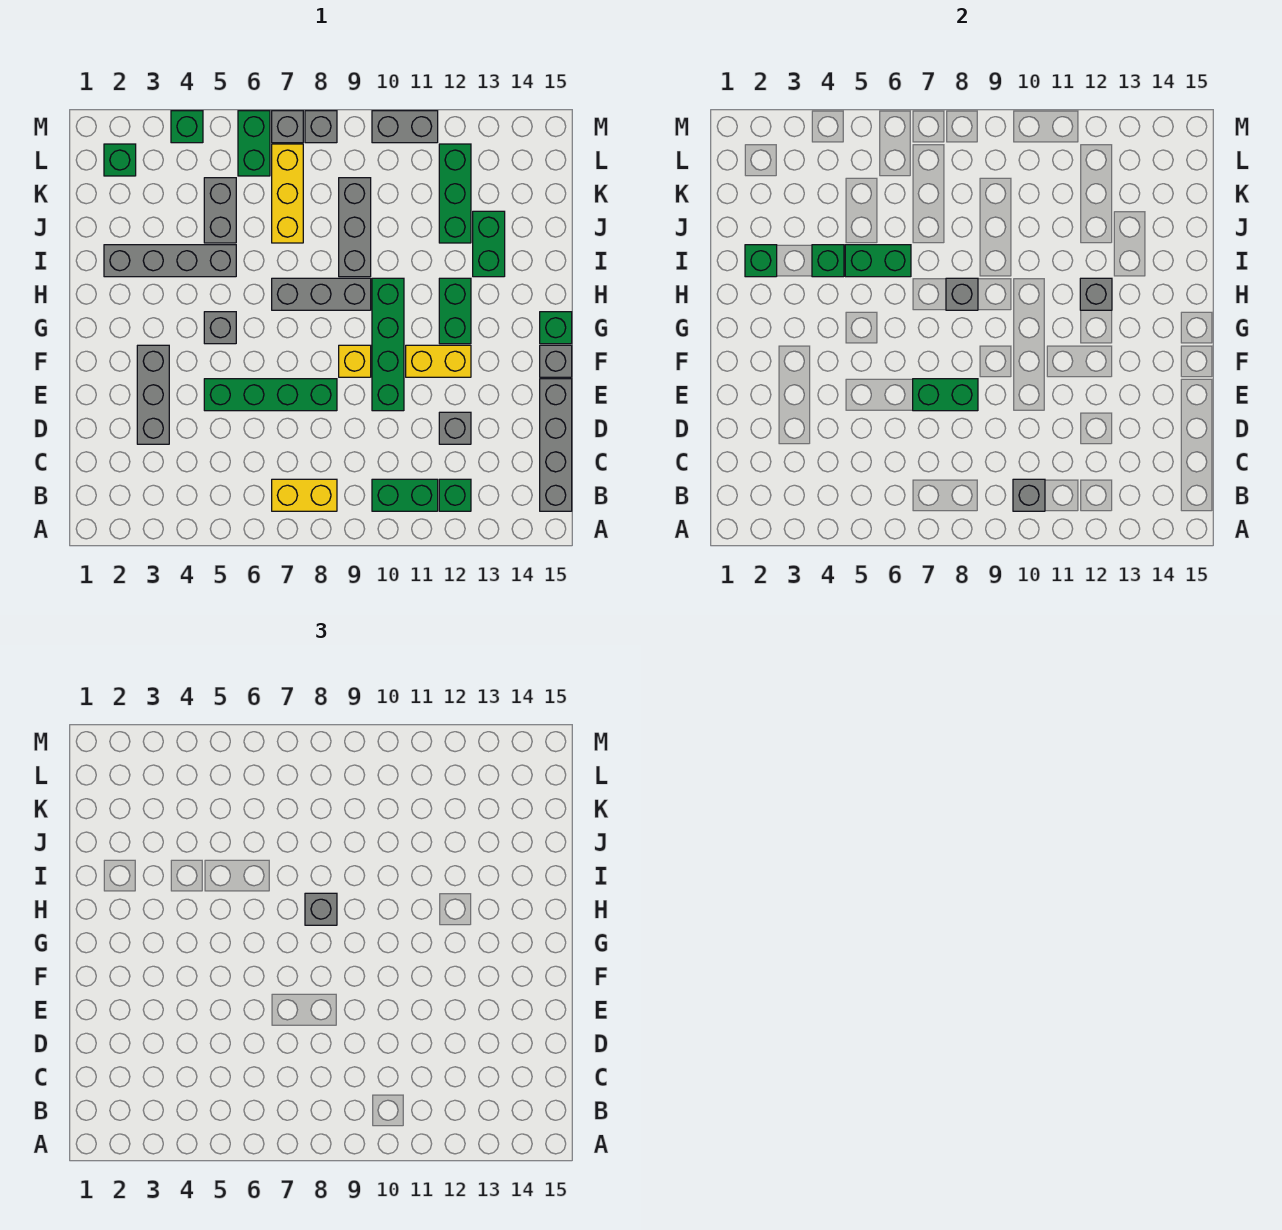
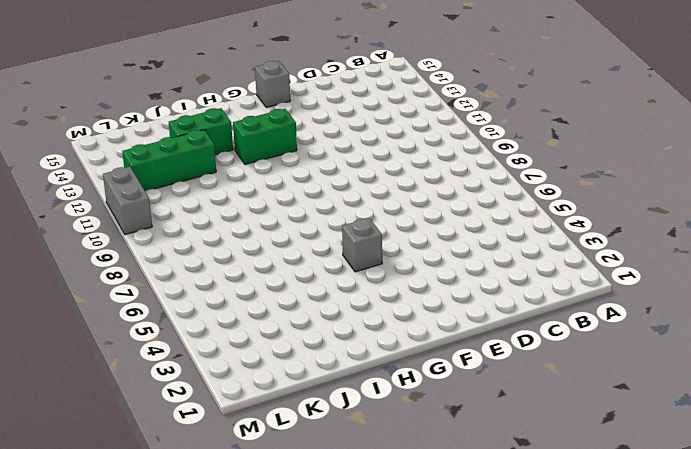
none -> yellow brick B7:B8 level 1
none -> green brick B10:B11 level 1
none -> green brick B12 level 1
none -> grey brick B15:E15 level 1

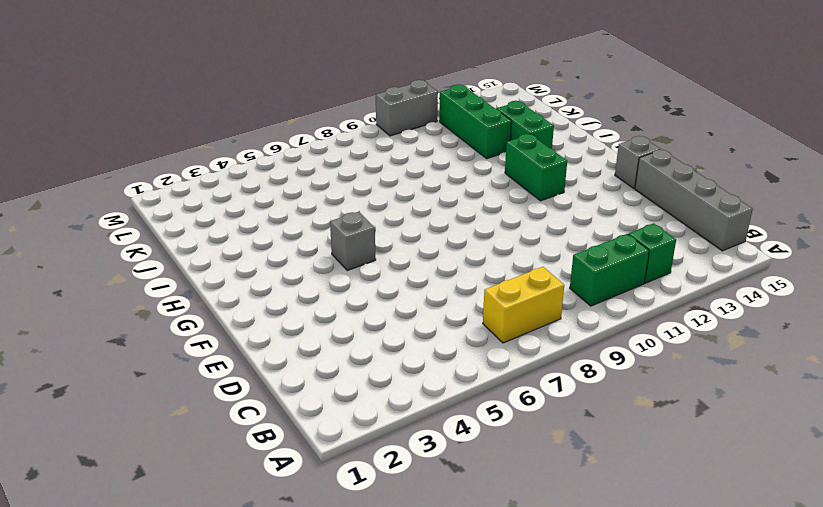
none -> grey brick D3:F3 level 1
none -> grey brick D12 level 1
none -> green brick E5:E8 level 1
none -> green brick E10:H10 level 1

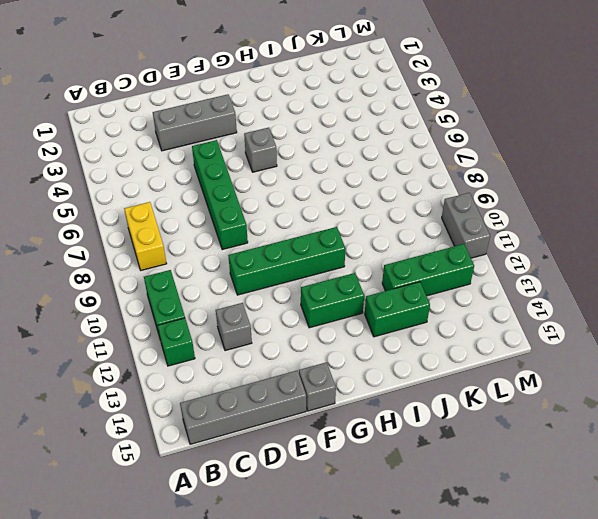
none -> yellow brick F9 level 1
none -> yellow brick F11:F12 level 1
none -> green brick G15 level 1
none -> grey brick H7:H9 level 1

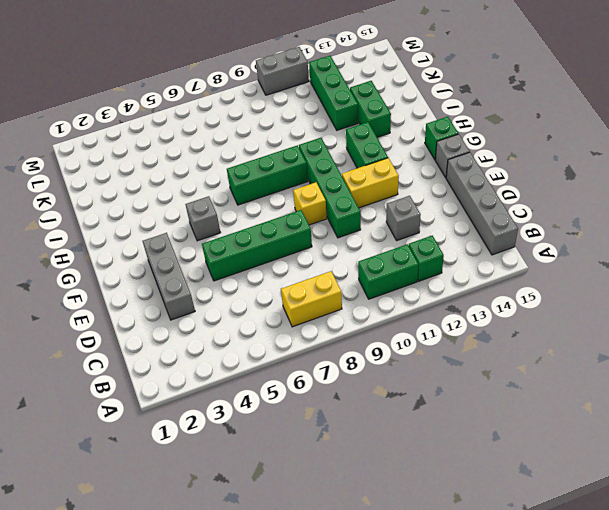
green brick H7:H9 level 1 -> grey brick H7:H9 level 1
none -> grey brick I2:I5 level 1
none -> grey brick I9:K9 level 1
none -> grey brick J5:K5 level 1
none -> yellow brick J7:L7 level 1

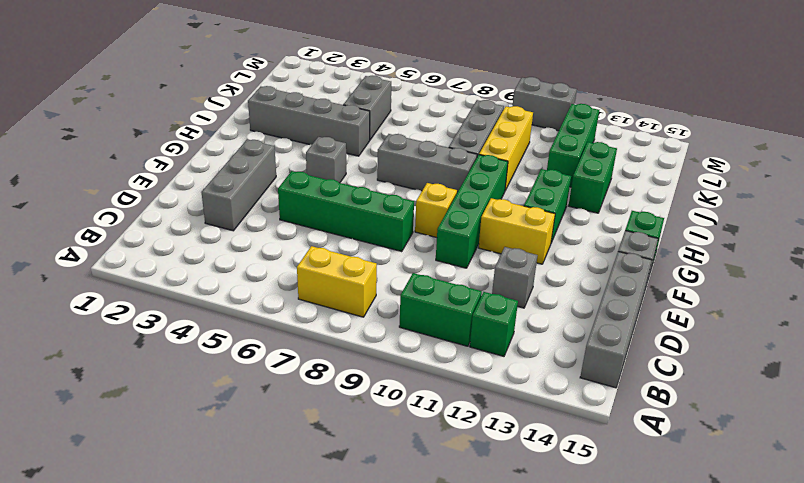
yellow brick I10:K10 level 1 -> yellow brick J7:L7 level 1
none -> green brick L2 level 1
none -> green brick L6:M6 level 1
none -> green brick M4 level 1
none -> grey brick M7 level 1

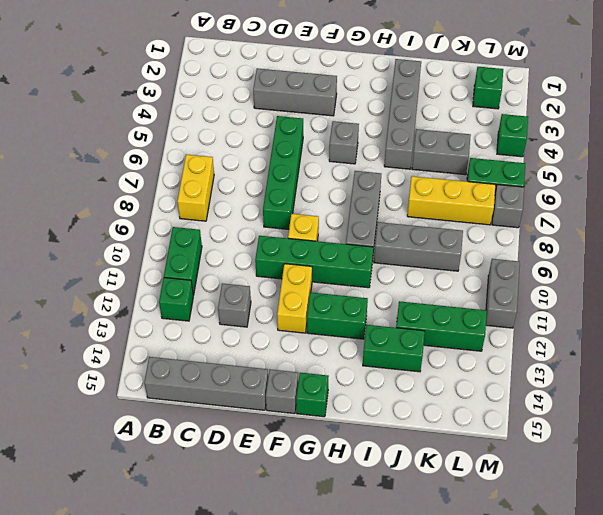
none -> grey brick M8 level 1
none -> grey brick B10 level 2
none -> green brick E7:E8 level 2
none -> grey brick H8 level 2

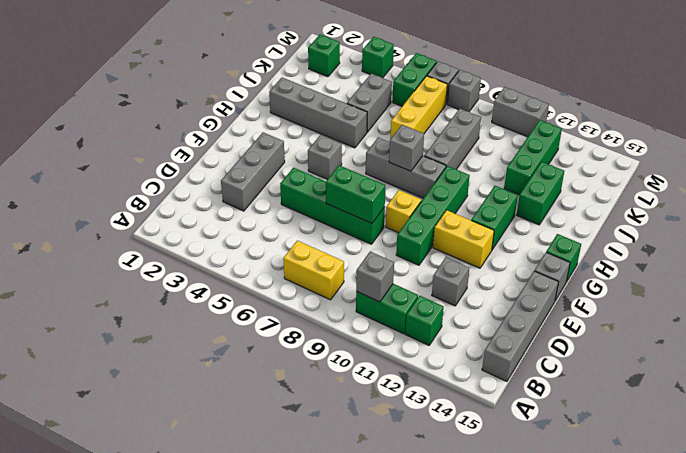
none -> grey brick H12 level 2
none -> green brick I2 level 2
none -> green brick I4 level 2
none -> green brick I5:I6 level 2

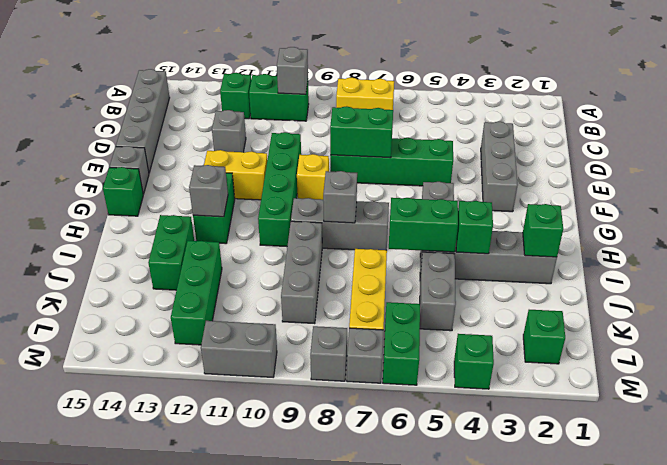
none -> grey brick H8 level 3

